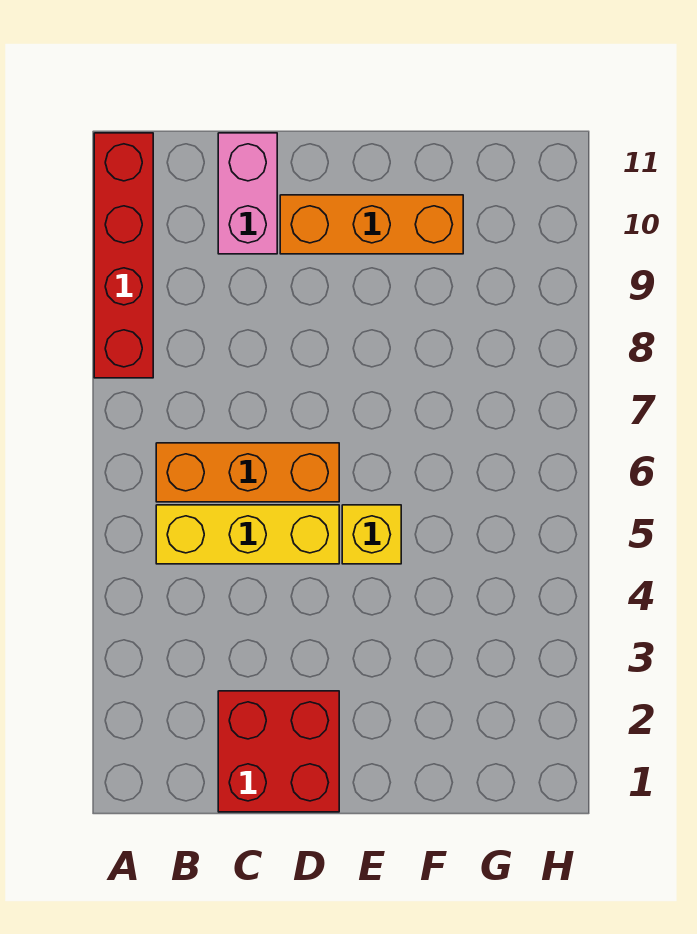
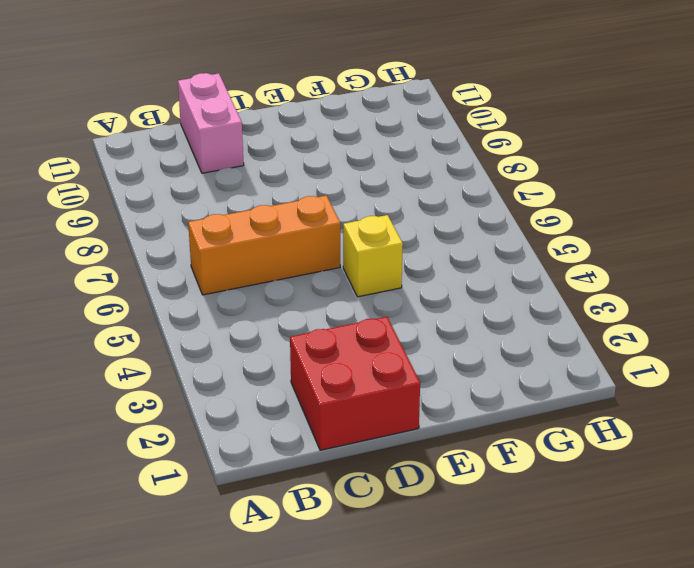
none -> red brick A8:A11 level 1
none -> yellow brick B5:D5 level 1

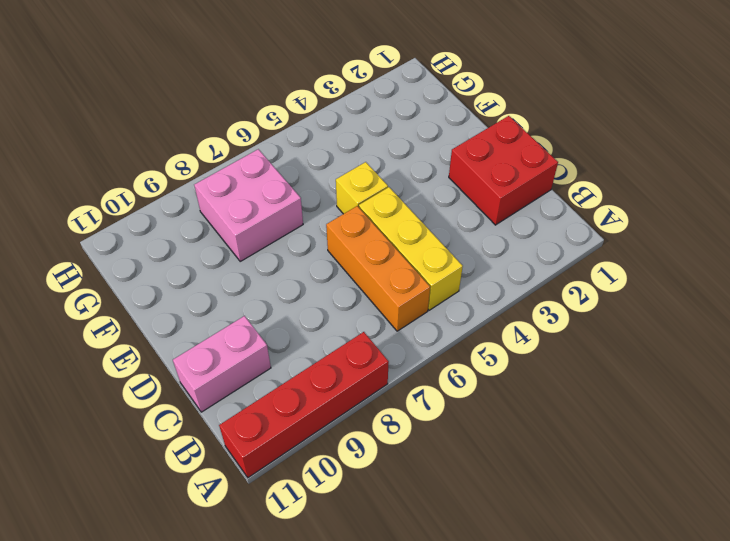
pink brick F7:G8 level 1 -> none
none -> orange brick D10:F10 level 1

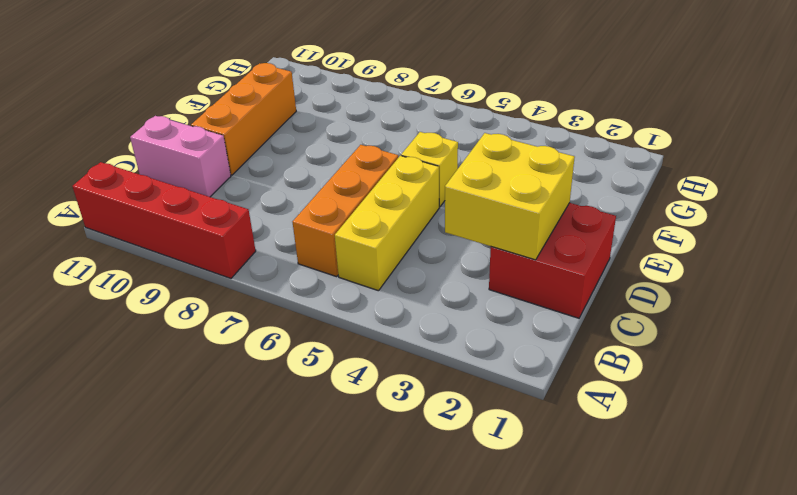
yellow brick C2:D3 level 2 -> none

